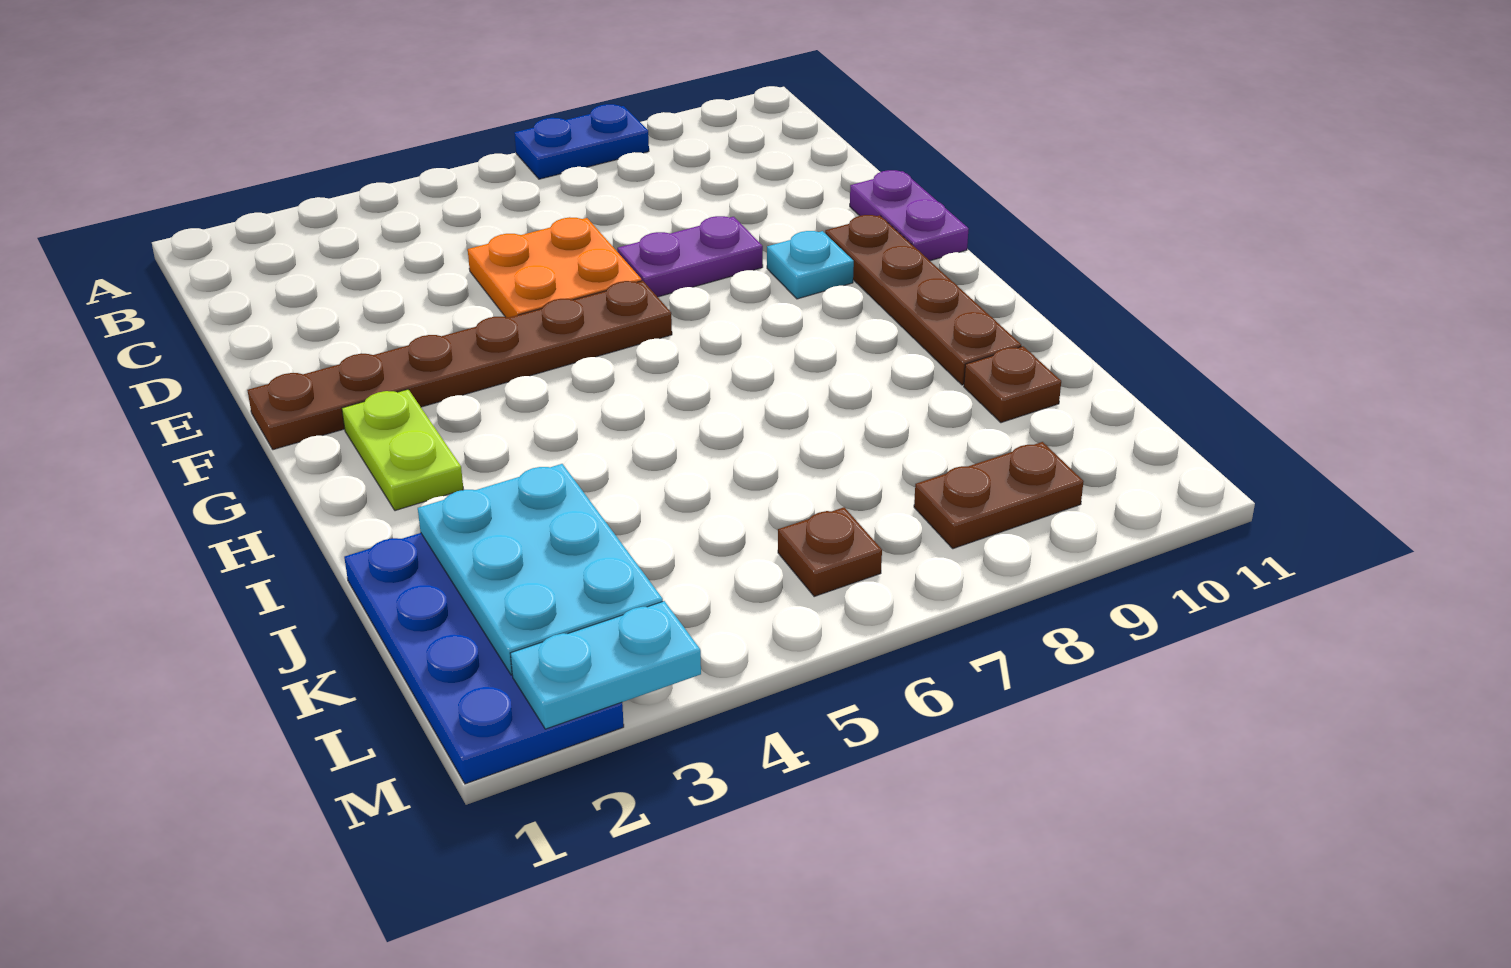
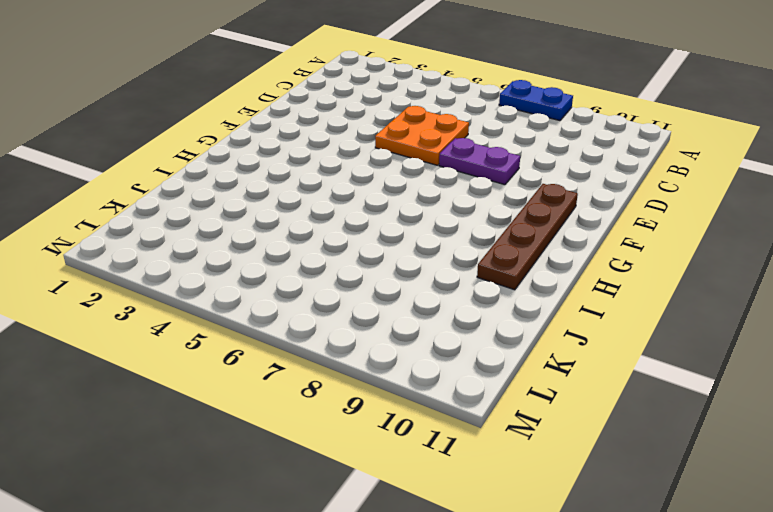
none -> purple plate E11:F11 level 1
none -> brown plate F1:F6 level 1
none -> cyan plate F9 level 1

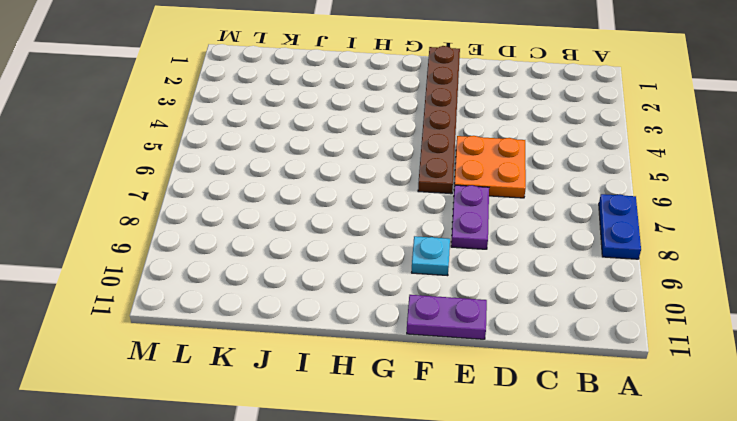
none -> brown plate F10:I10 level 1
none -> lime plate G2:H2 level 1
none -> blue plate J1:M2 level 1

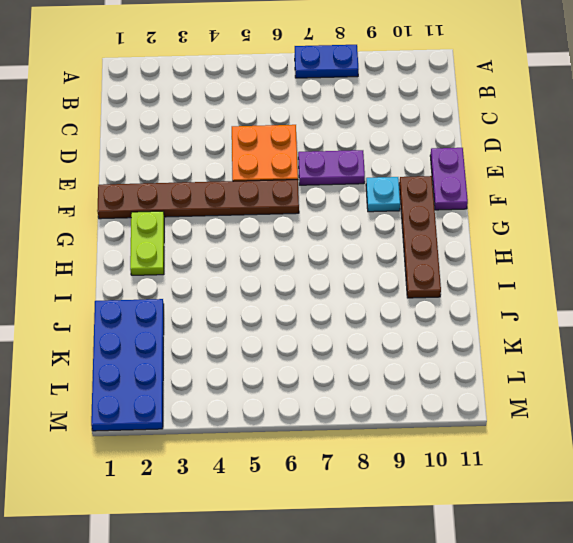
none -> brown plate J10 level 1
none -> brown plate L6 level 1
none -> brown plate L8:L9 level 1

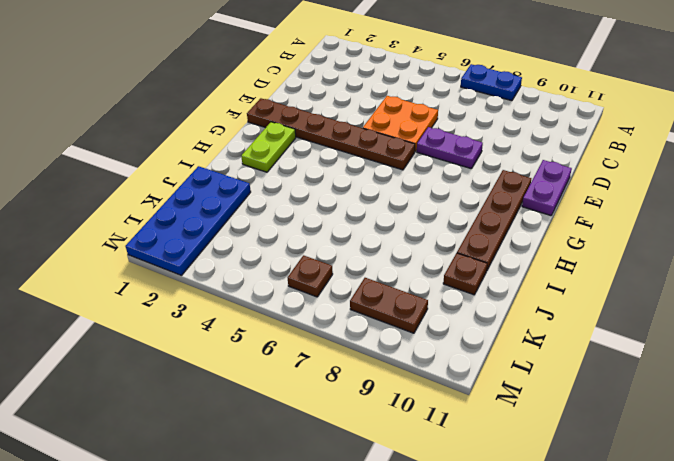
none -> cyan plate F9 level 1
none -> cyan plate J2:L3 level 2
none -> cyan plate M2:M3 level 2

